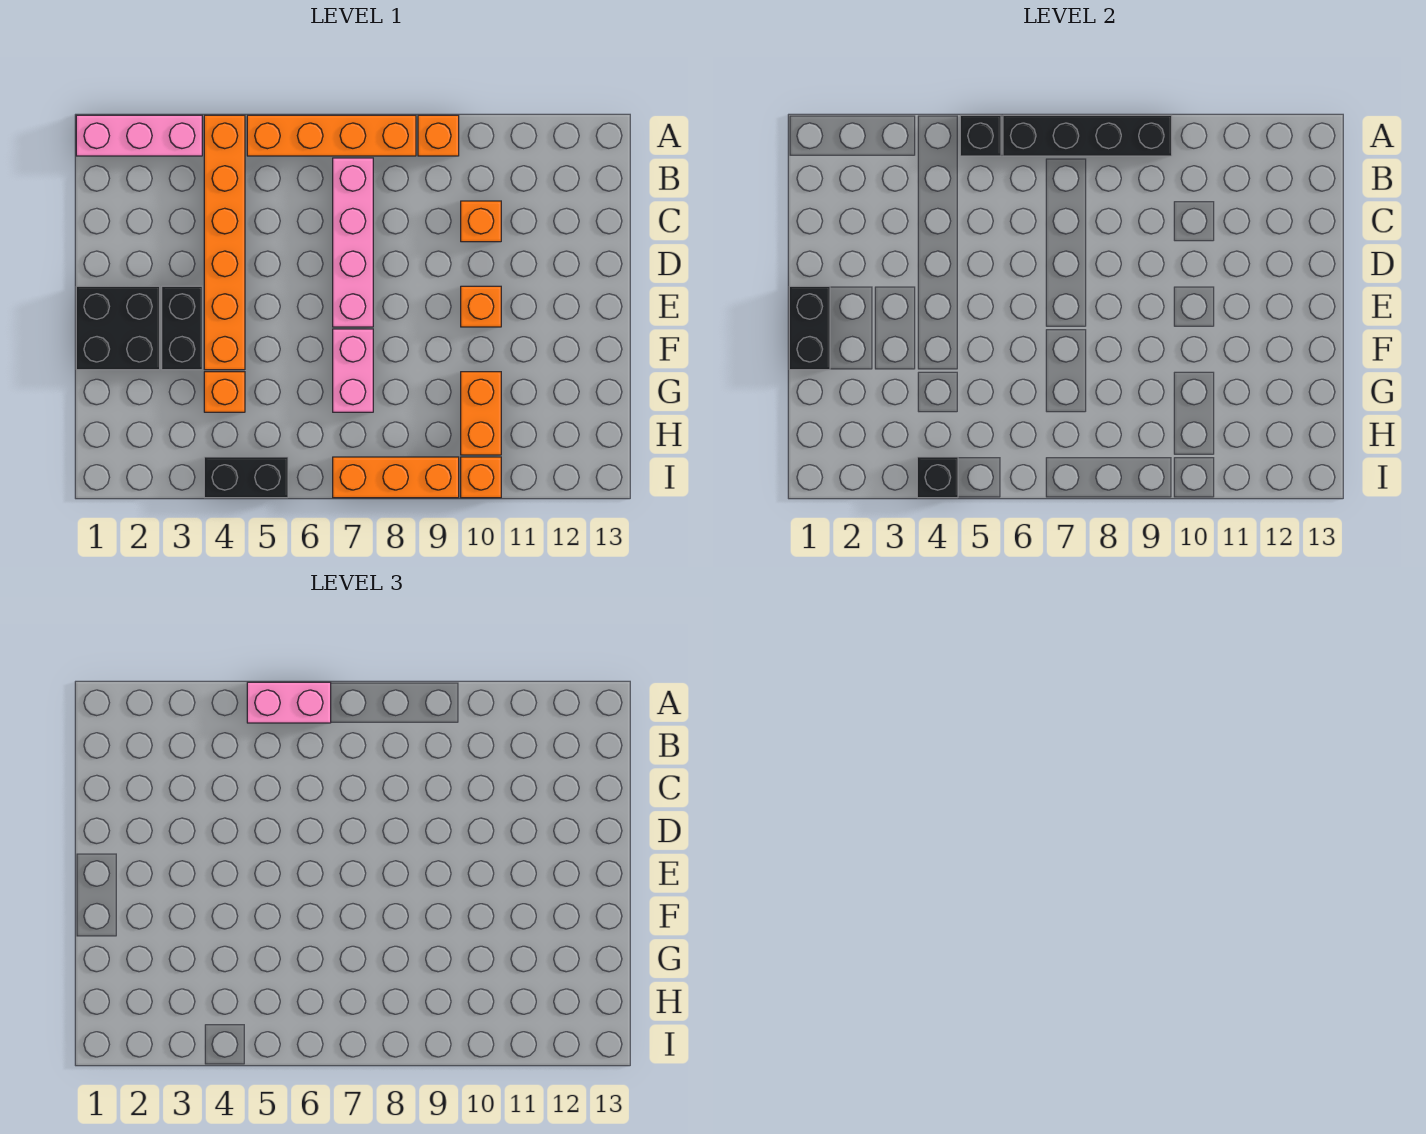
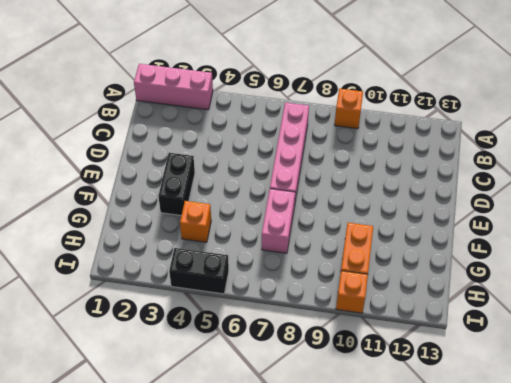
none -> orange brick A4:F4 level 1
none -> orange brick A5:A8 level 1
none -> orange brick C10 level 1

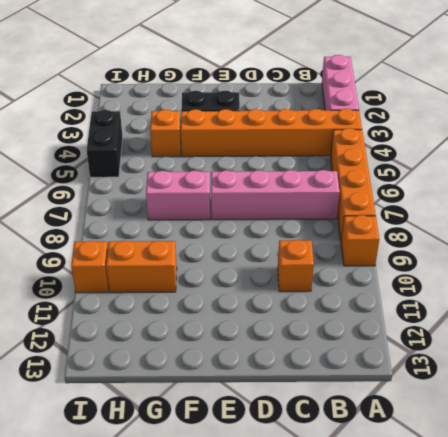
none -> black brick E1:F2 level 1
none -> orange brick E10 level 1
none -> orange brick I7:I9 level 1

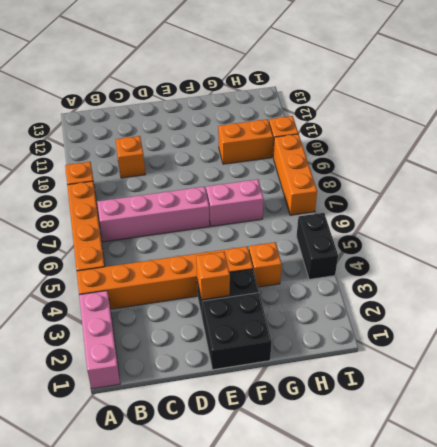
orange brick E3 level 2 -> orange brick E10 level 1
none -> black brick A5 level 2
none -> black brick A6:A9 level 2
none -> black brick E1:F1 level 2

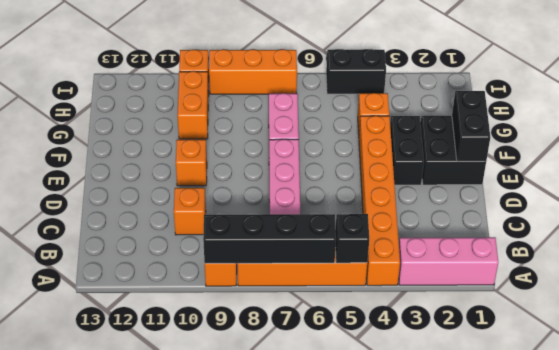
none -> black brick I4 level 2
none -> pink brick A5:A6 level 3

